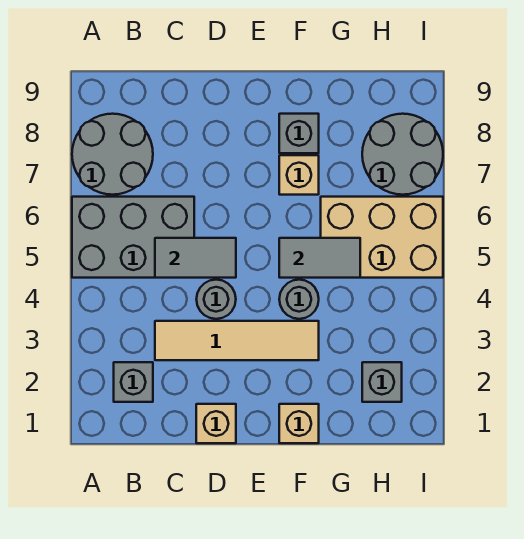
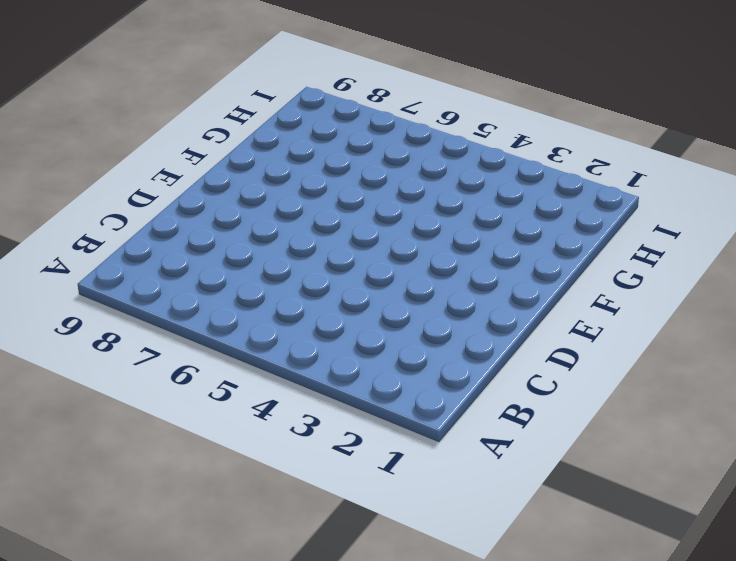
none -> grey brick A5:C6 level 1
none -> grey round brick A7:B8 level 1
none -> grey brick B2 level 1

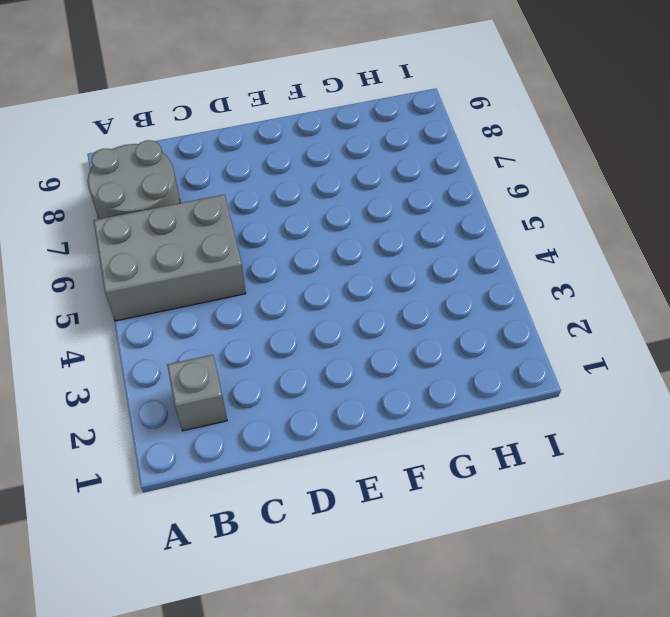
none -> tan tile C3:F3 level 1
none -> tan brick D1 level 1
none -> grey round brick D4 level 1

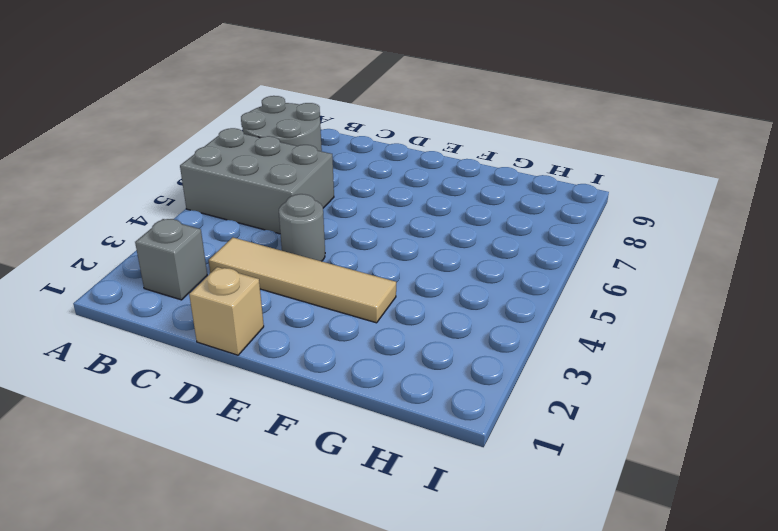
none -> tan brick F1 level 1
none -> grey round brick F4 level 1
none -> tan brick F7 level 1

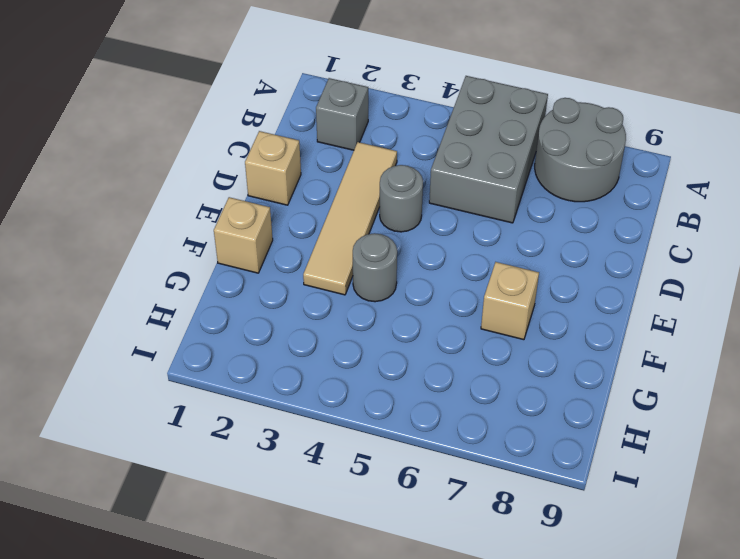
none -> grey brick F8 level 1
none -> tan brick G5:I6 level 1
none -> grey brick H2 level 1

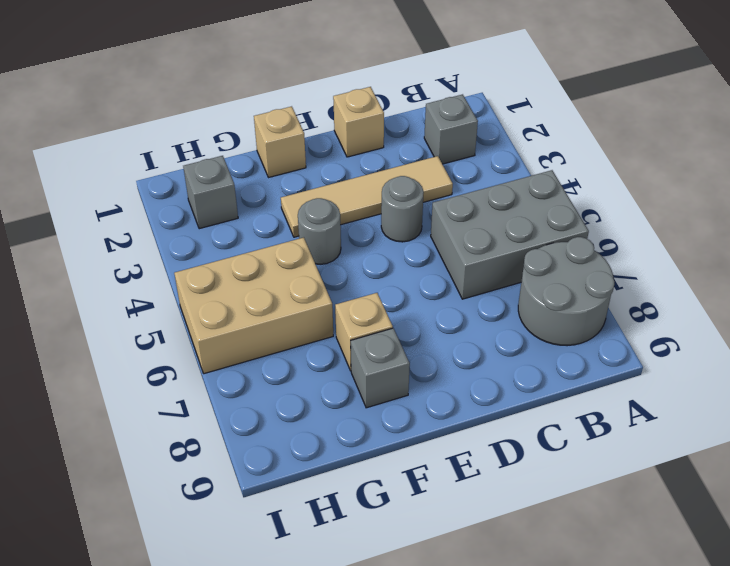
none -> grey round brick H7:I8 level 1
none -> grey tile C5:D5 level 2
none -> grey tile F5:G5 level 2

